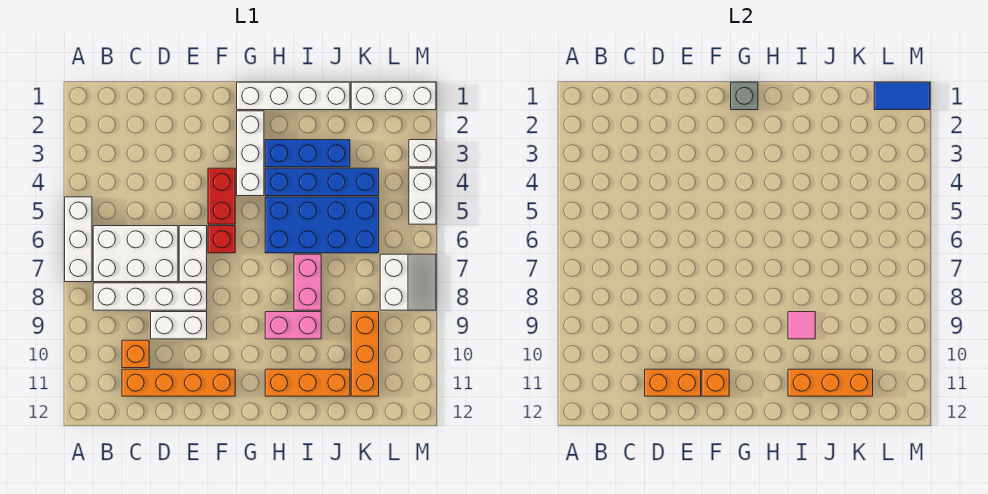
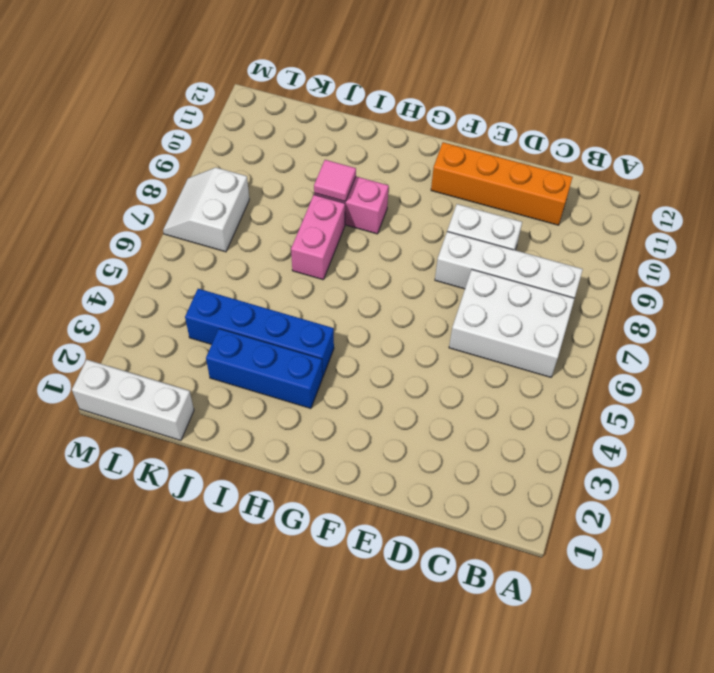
none -> white brick A5:A7 level 1
none -> orange brick C10 level 1
none -> white brick E6:E7 level 1

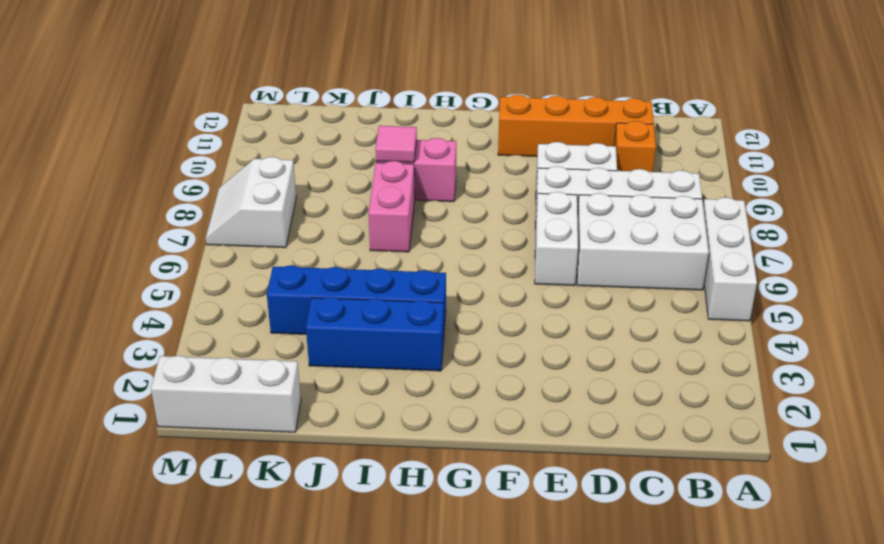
none -> red brick F4:F5 level 1
none -> red brick F6 level 1
none -> white brick G1:J1 level 1

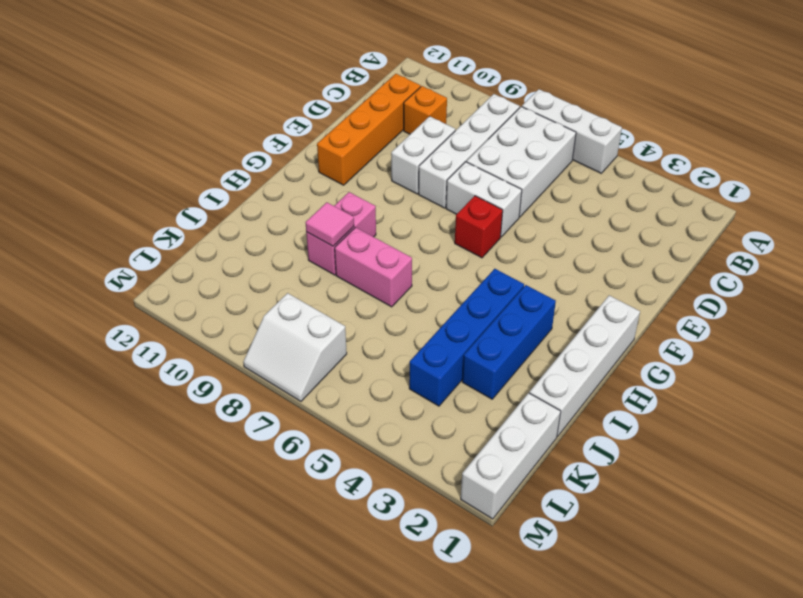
none -> red brick F4:F5 level 1
none -> white brick G2:G4 level 1
none -> blue brick H5:K6 level 1

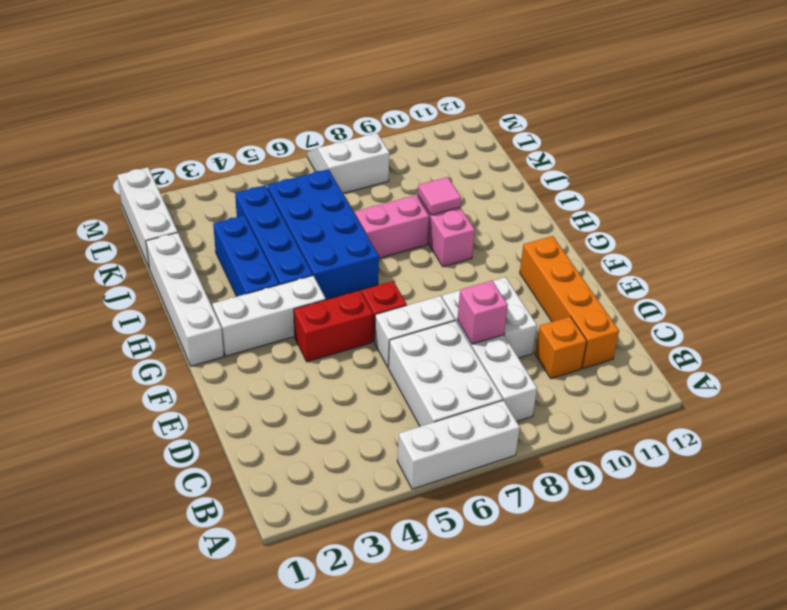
pink brick D8 level 2 -> none
none -> orange brick H11:J11 level 1
none -> orange brick K9:K11 level 1
none -> white brick M3 level 1

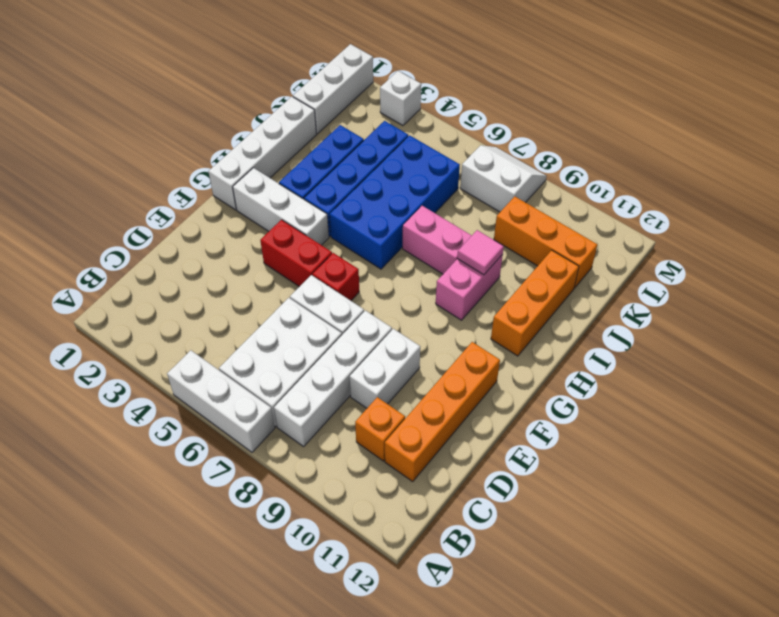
none -> white brick M4:M5 level 1
none -> orange brick D11:E11 level 2
none -> orange brick F11 level 2

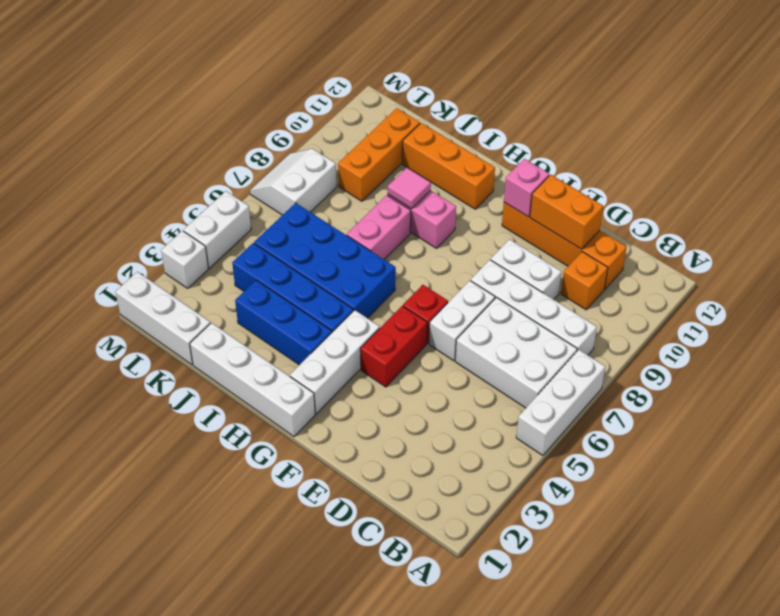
pink brick F11 level 2 -> orange brick F11 level 2
none -> grey brick G1 level 2
none -> orange brick I11:K11 level 2
none -> blue tile L1:M1 level 2

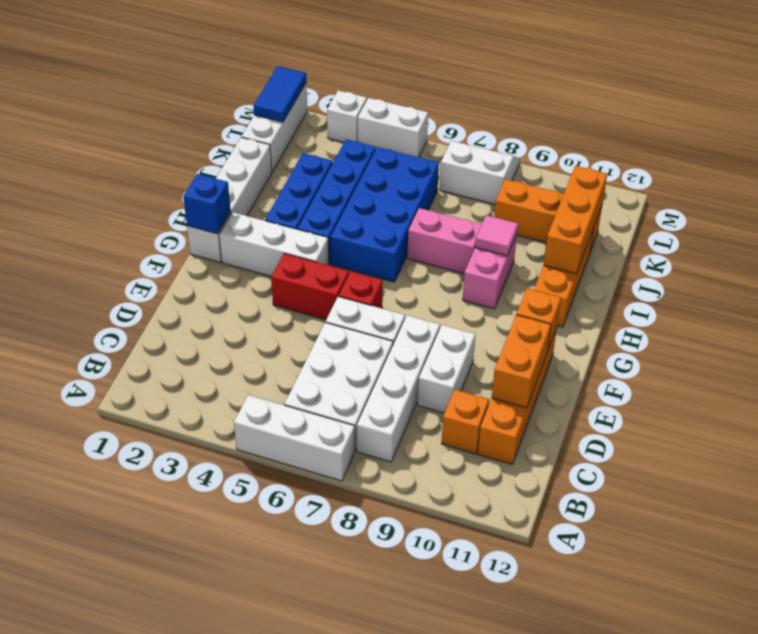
blue brick G1 level 2 -> grey brick G1 level 2

